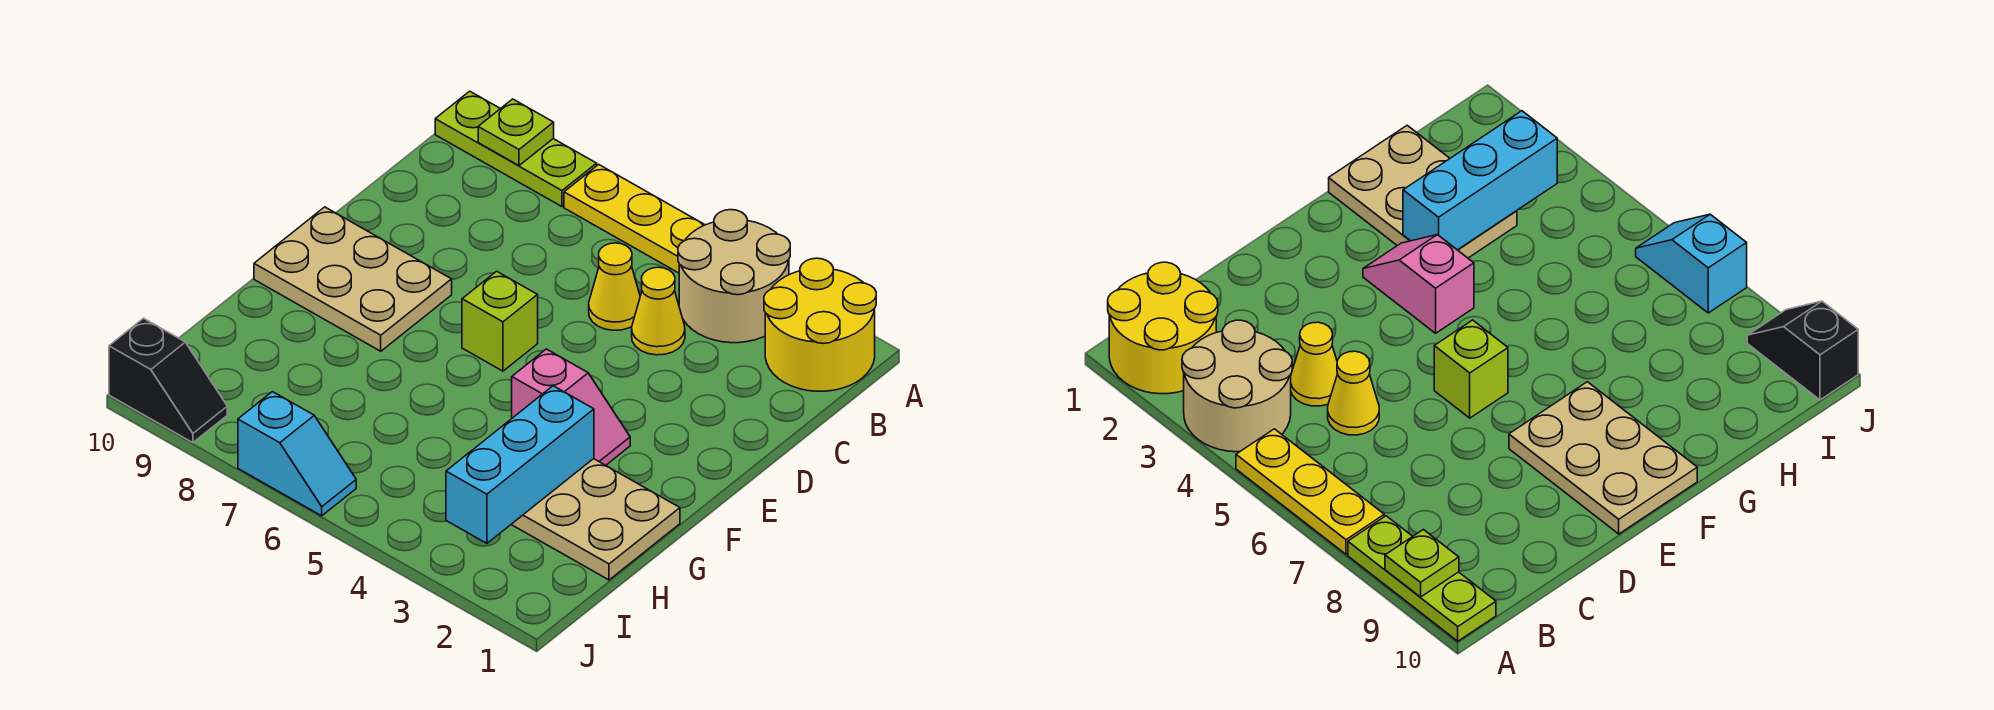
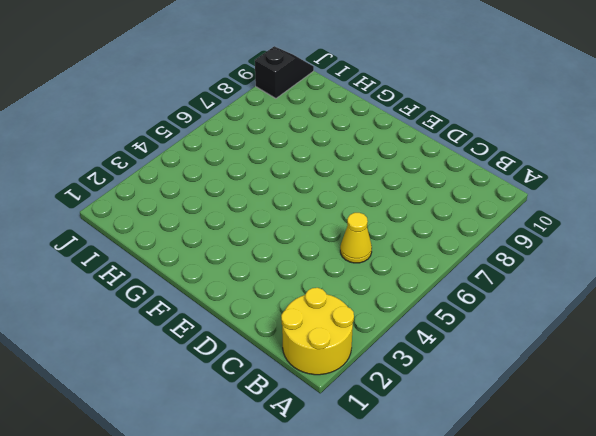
black slope J9:J10 level 1 top 9 -> black slope J9:J10 level 1 top 10
none -> tan round brick A3:B4 level 1
none -> yellow plate A5:A7 level 1
none -> lime plate A8:A10 level 1

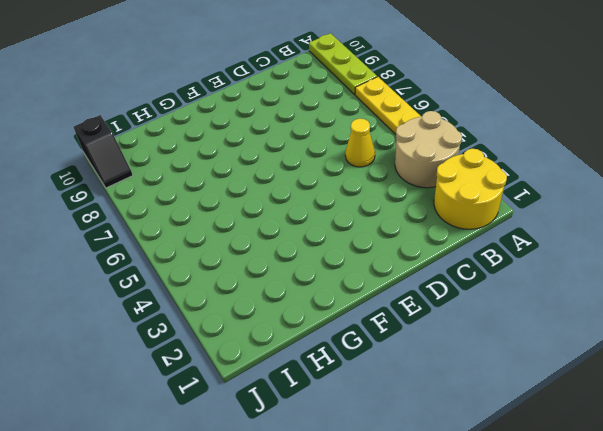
none -> yellow cone C4 level 1
none -> lime brick E6 level 1
none -> tan plate E8:F10 level 1

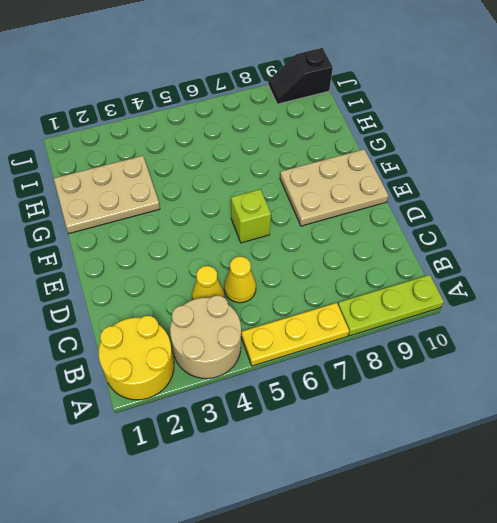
none -> pink slope F3:F4 level 1 top 4
none -> cyan slope J6:J7 level 1 top 7
none -> lime plate A9 level 2

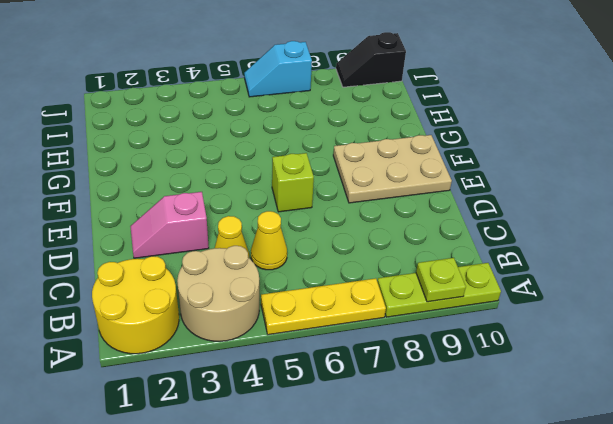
pink slope D2:D3 level 1 top 3 -> pink slope F3:F4 level 1 top 4
none -> tan plate G1:H3 level 1
none -> cyan brick G3:I3 level 2

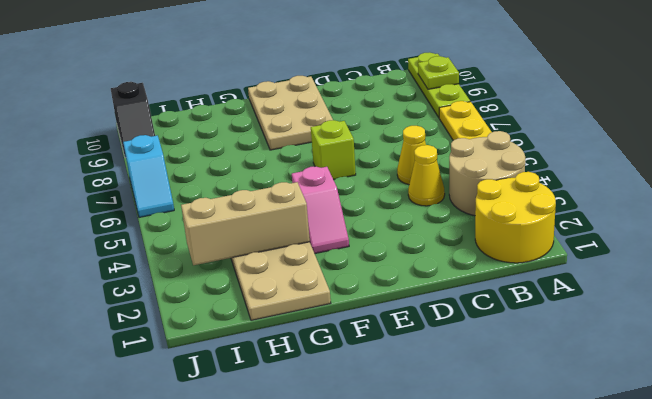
tan brick G3:I3 level 2 -> cyan brick G3:I3 level 2

